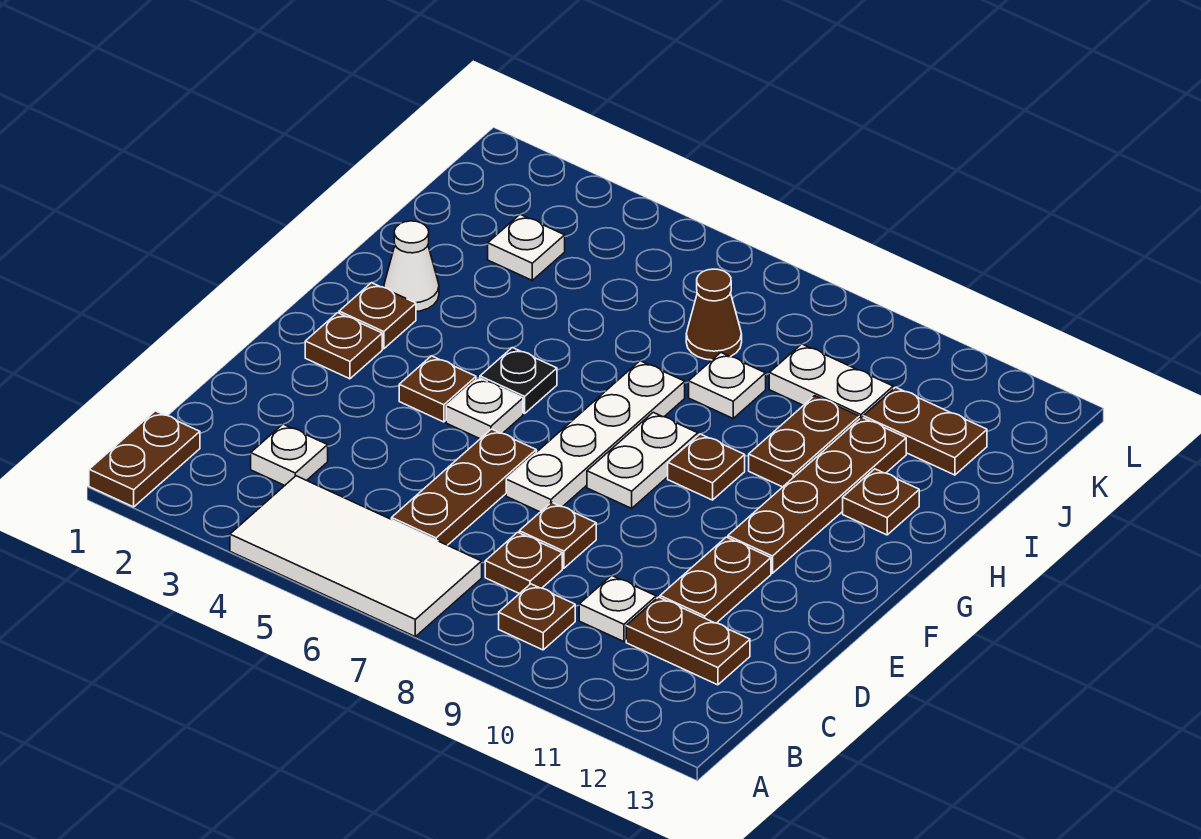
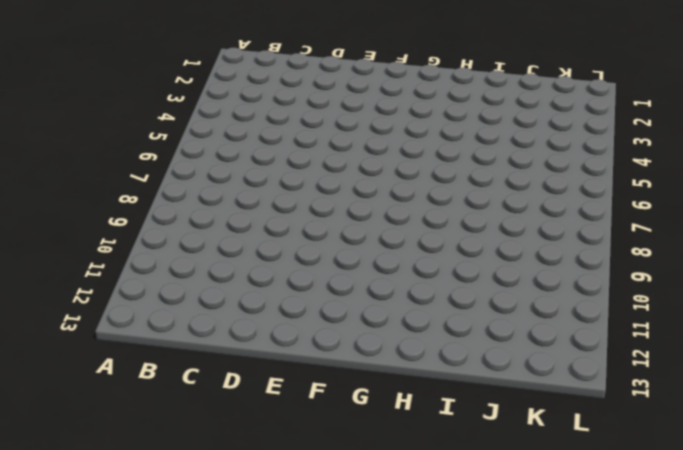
none -> brown plate A1:B1 level 1
none -> white tile A4:B7 level 1
none -> brown plate B9 level 1

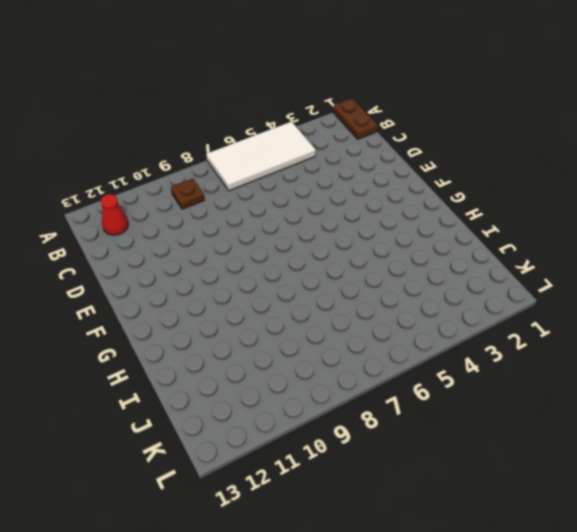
red cone B12 level 1 -> none
none -> white plate C3 level 1
none -> brown plate C6:E6 level 1
none -> brown plate C8 level 1

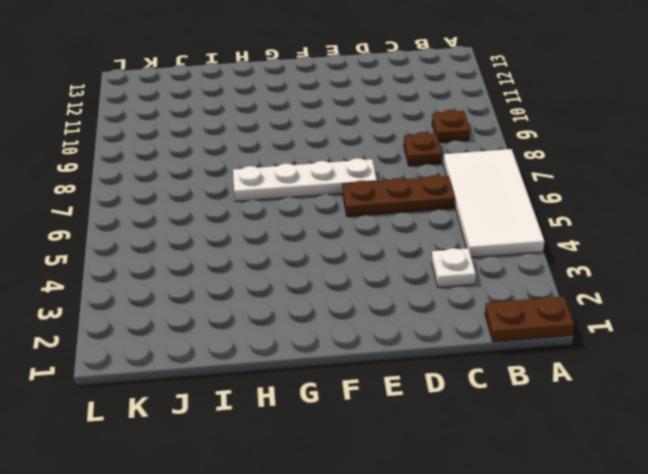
none -> white plate C10 level 1
none -> brown plate C11:C12 level 1
none -> brown plate D8 level 1

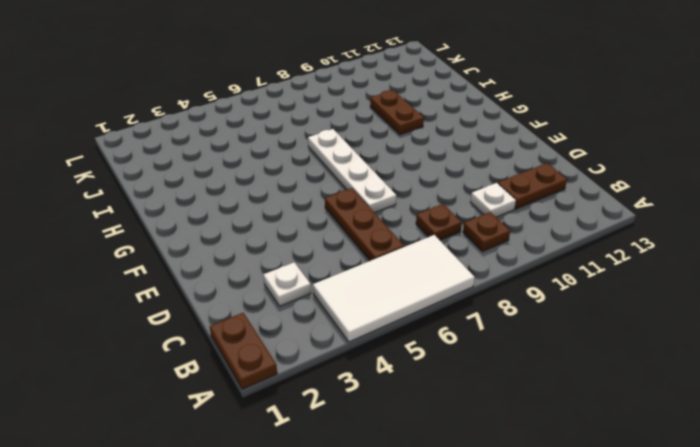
none -> brown plate D8 level 1
none -> brown plate D11:E11 level 1
none -> brown plate F2 level 1

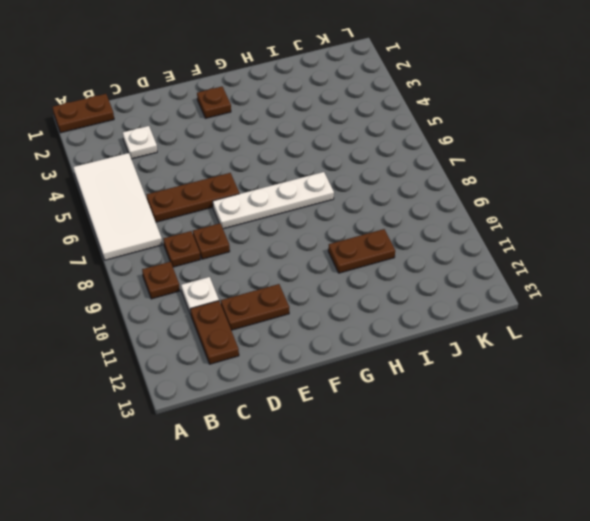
none -> brown plate F4 level 1
none -> white plate F5 level 1
none -> white plate F8:G8 level 1

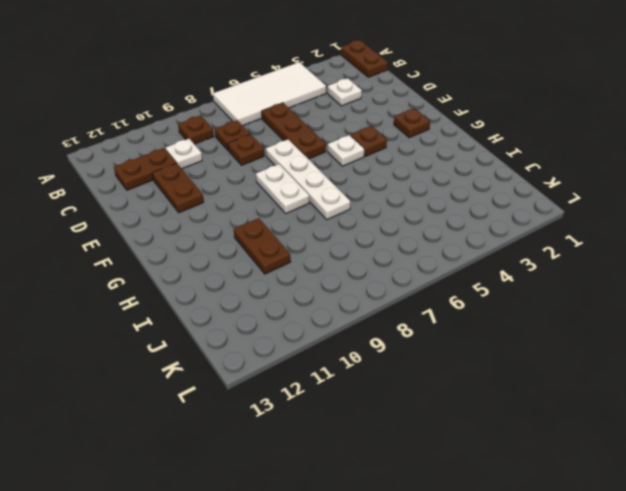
none -> brown plate F11:I11 level 1
none -> brown plate G2 level 1
none -> black plate G5 level 1

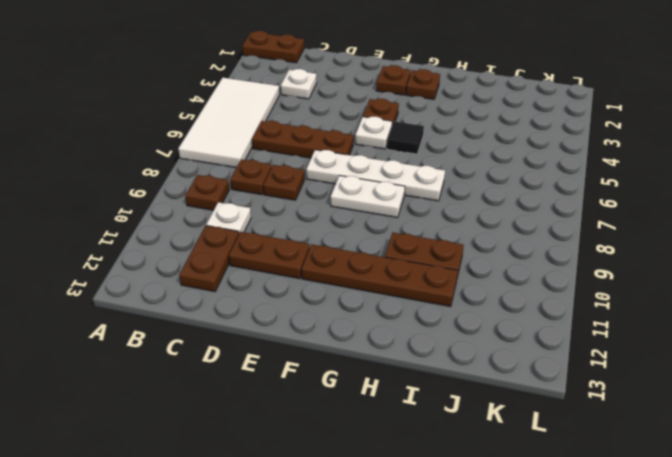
black tile G5 level 1 -> black plate G5 level 1
none -> brown plate G9 level 1
none -> white cone H2 level 1
none -> brown plate H12 level 1

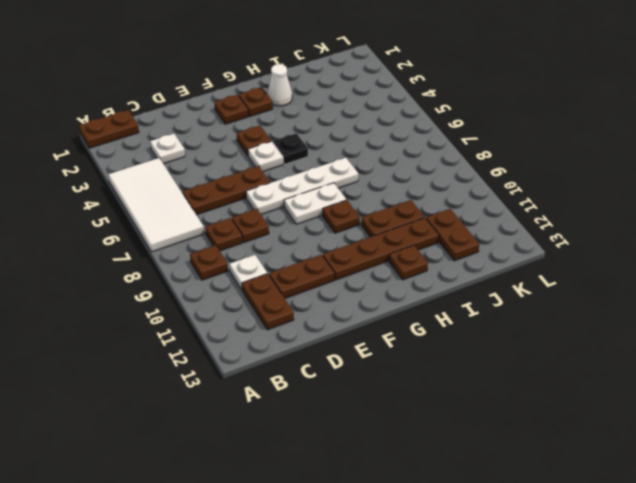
none -> white plate I8 level 1
none -> white plate J3 level 1
none -> brown cone J7 level 1

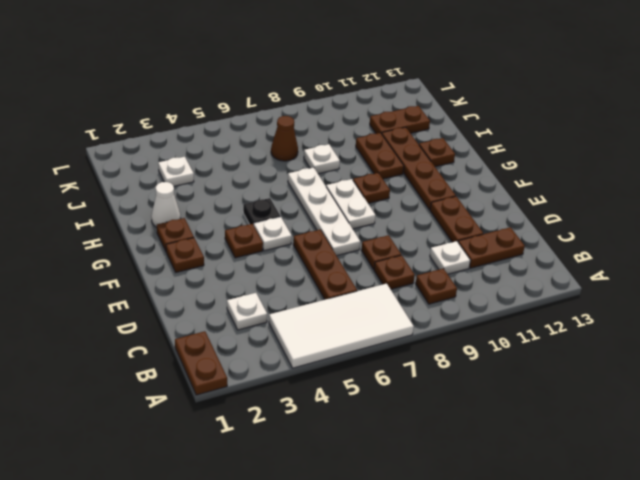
none -> white plate J9:J10 level 1

